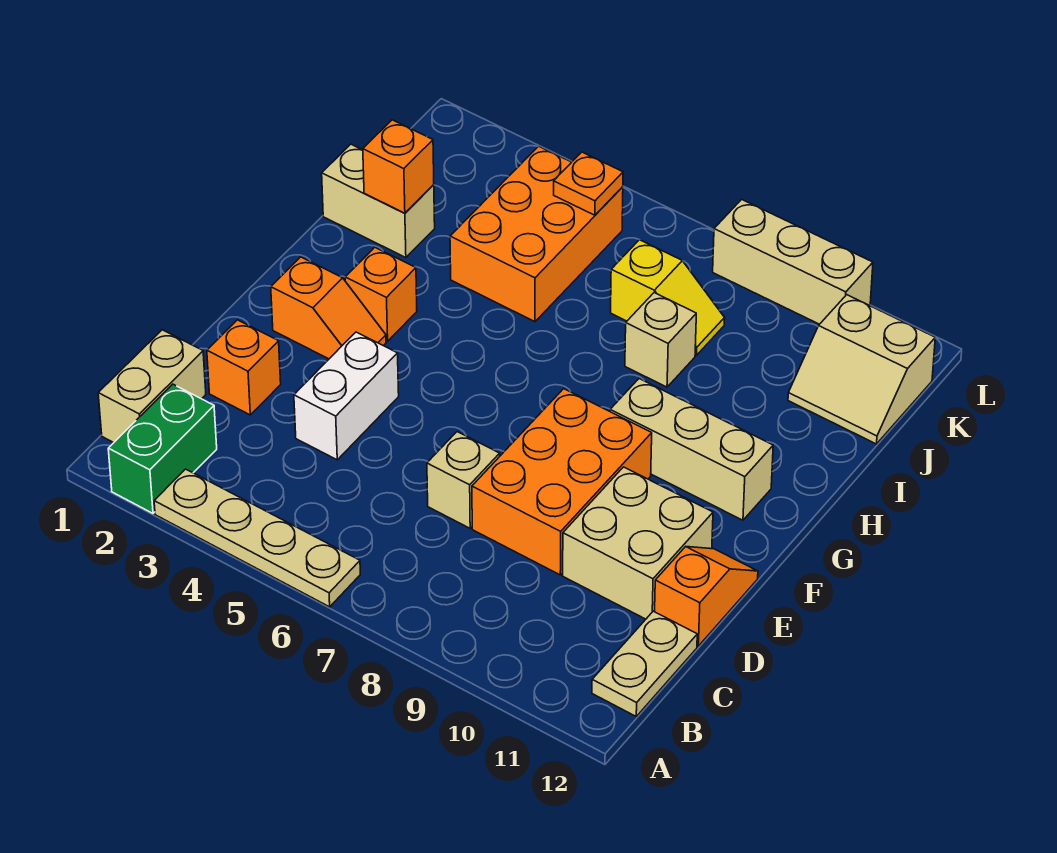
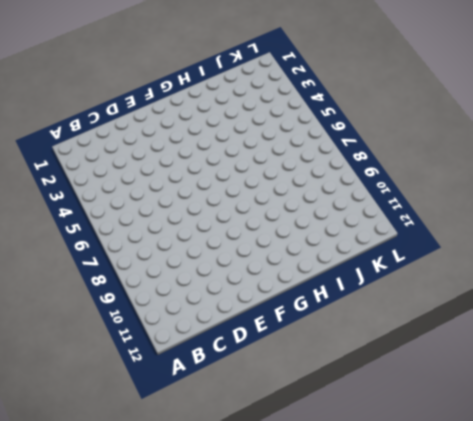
none -> green brick A2:B2 level 1
none -> tan plate A3:A6 level 1
none -> tan brick B1:C1 level 1

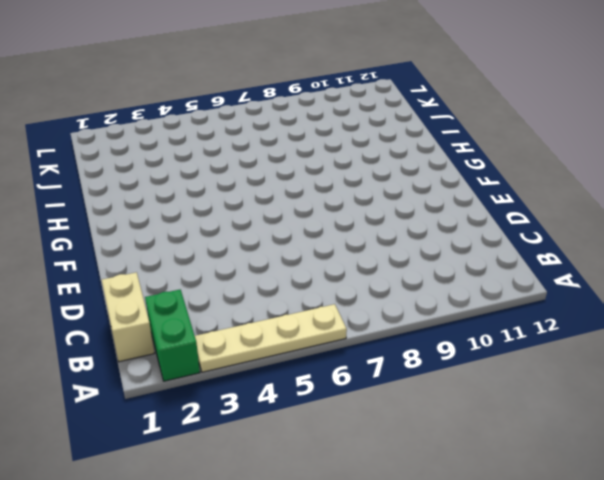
none -> tan plate B12:C12 level 1
none -> orange brick D2 level 1
none -> white brick D4:E4 level 1

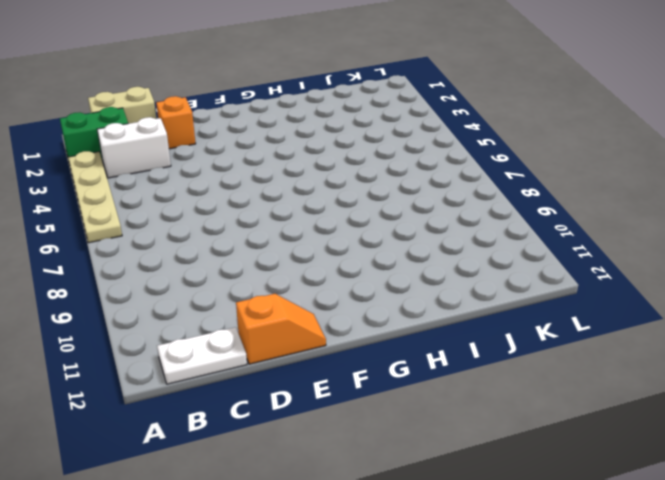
white brick B3:C3 level 1 -> white brick D4:E4 level 1
white plate B12:C12 level 1 -> tan plate B12:C12 level 1
none -> tan brick D7 level 1
none -> orange brick D8:F9 level 1
none -> tan brick D10:E11 level 1

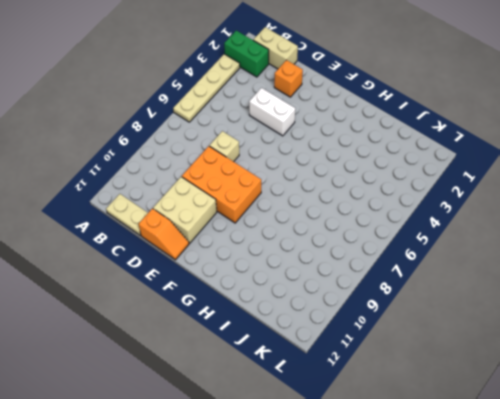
none -> orange slope F2:F3 level 1 top 2
none -> orange brick G3 level 1
none -> tan brick G9:G11 level 1

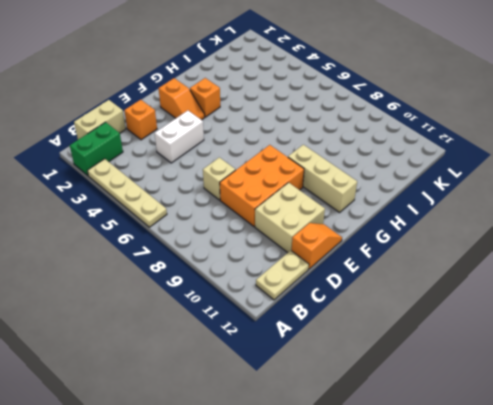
none -> tan brick I1:I2 level 1
none -> orange brick I4:K5 level 1
none -> tan brick I8 level 1

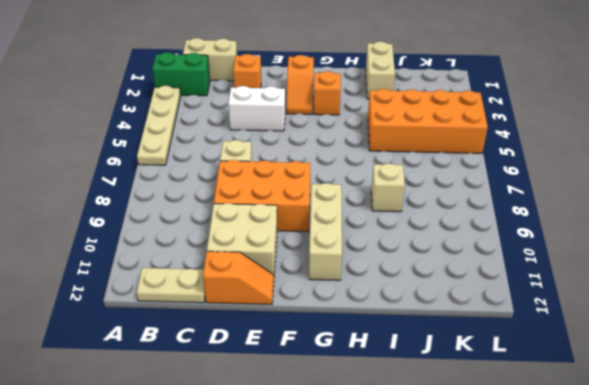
orange brick I4:L5 level 1 -> orange brick I4:K5 level 1
none -> yellow slope J7:J8 level 1 top 7
none -> tan slope J11:K12 level 1 top K
none -> tan brick L8:L10 level 1

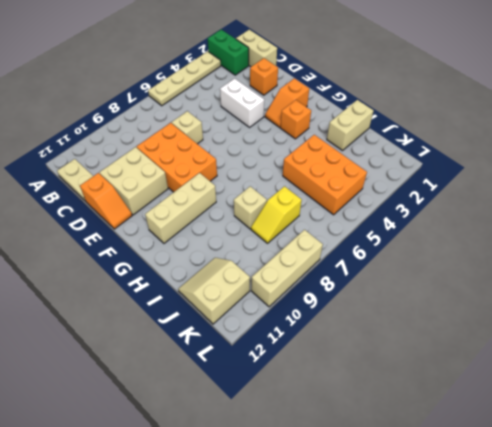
none -> orange brick I2 level 2
none -> orange plate K5 level 2

